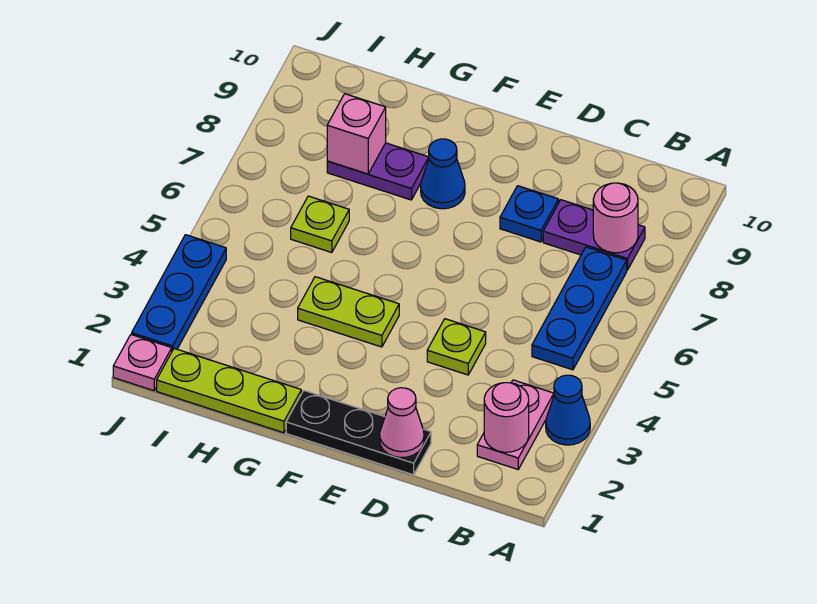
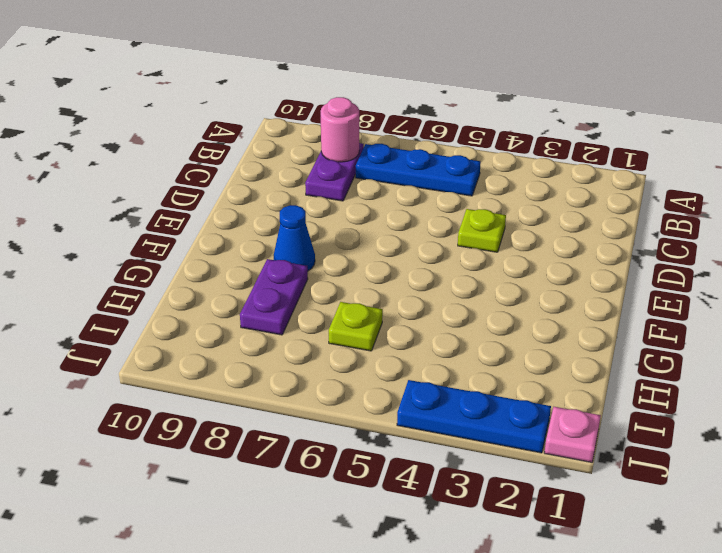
none -> blue cone A3 level 1
none -> pink plate B2:B3 level 1
none -> black plate D1:F1 level 1

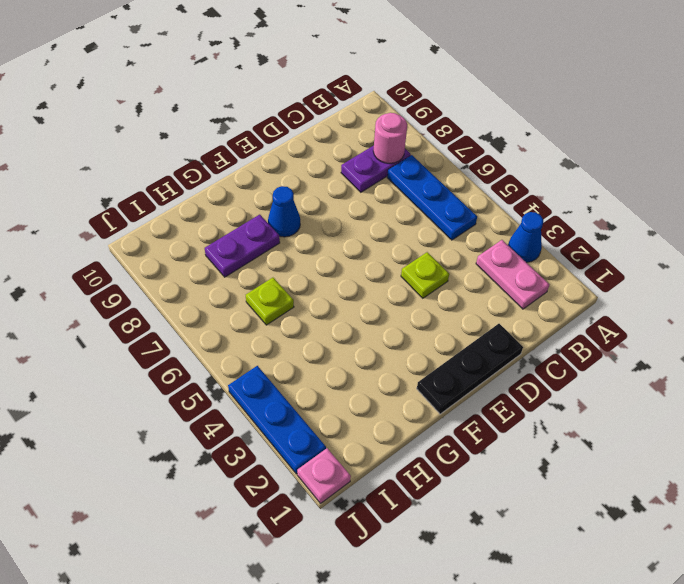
none -> blue plate D8 level 1
none -> lime plate F4:G4 level 1
none -> lime plate G1:I1 level 1

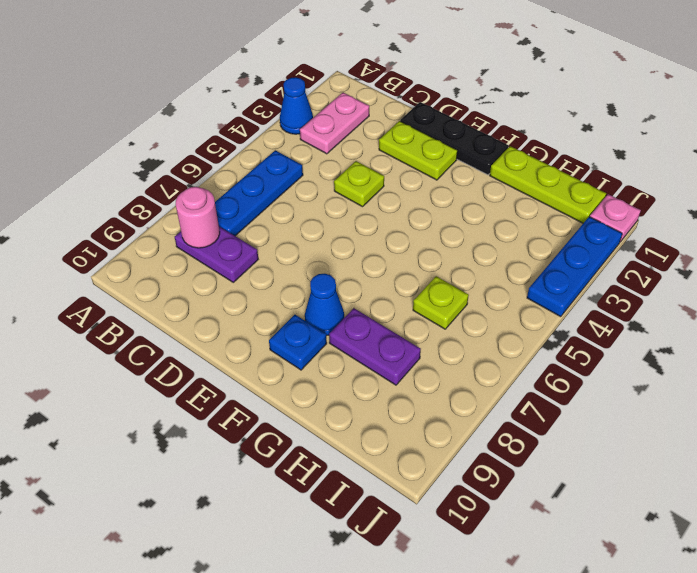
lime plate D2:E2 level 1 -> lime plate F4:G4 level 1
blue plate F9 level 1 -> blue plate D8 level 1
none -> pink round brick B2 level 2
none -> pink cone D1 level 2
none -> pink brick H8 level 2

